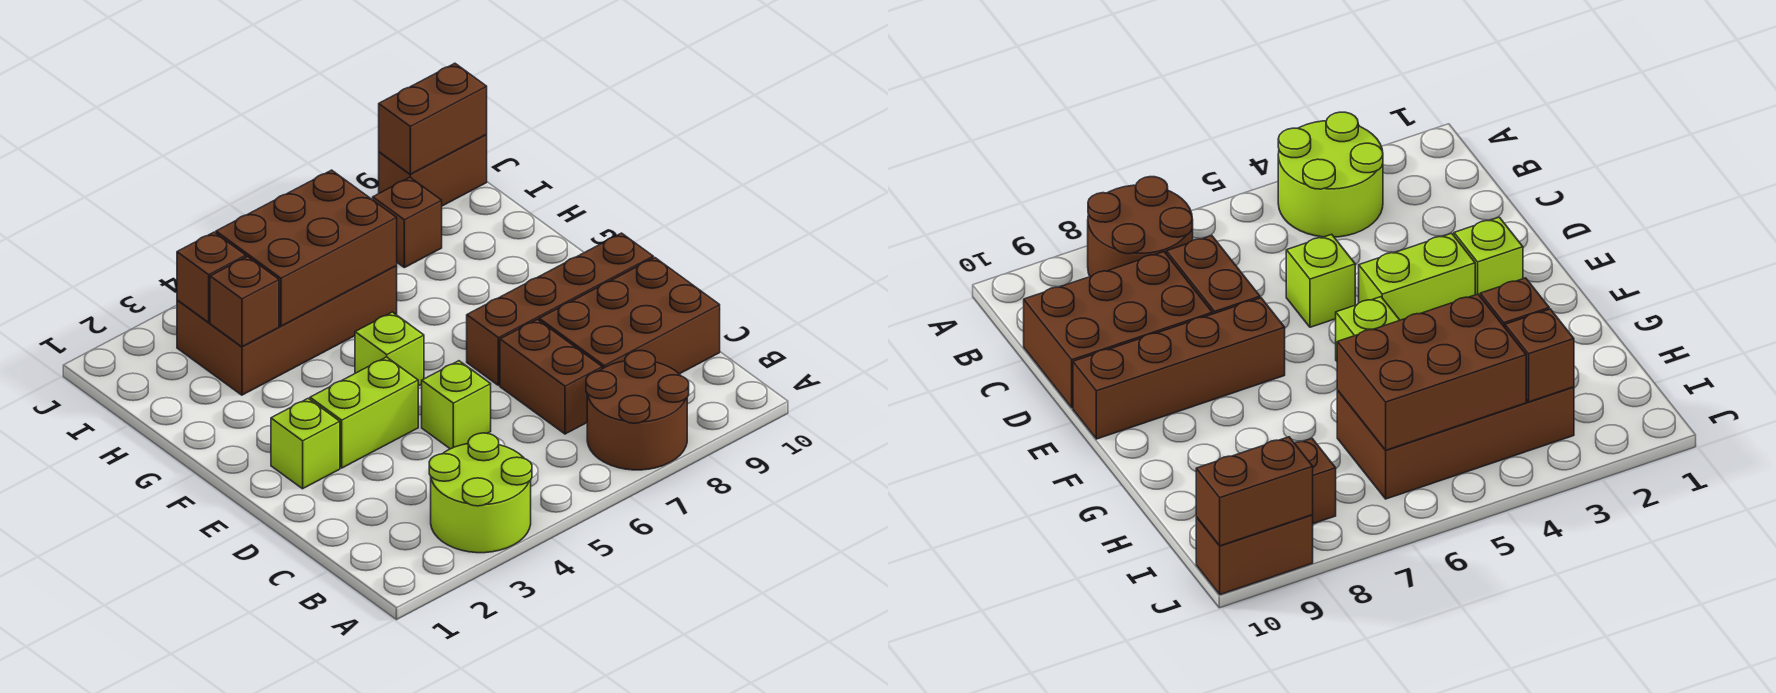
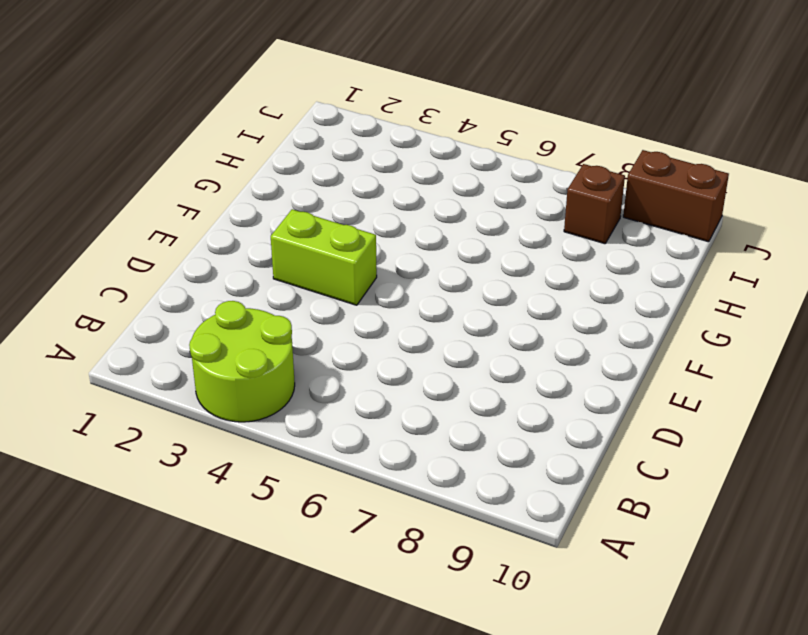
none -> brown round brick A7:B8 level 1
none -> brown brick C7:D7 level 1
none -> brown brick C8:D10 level 1

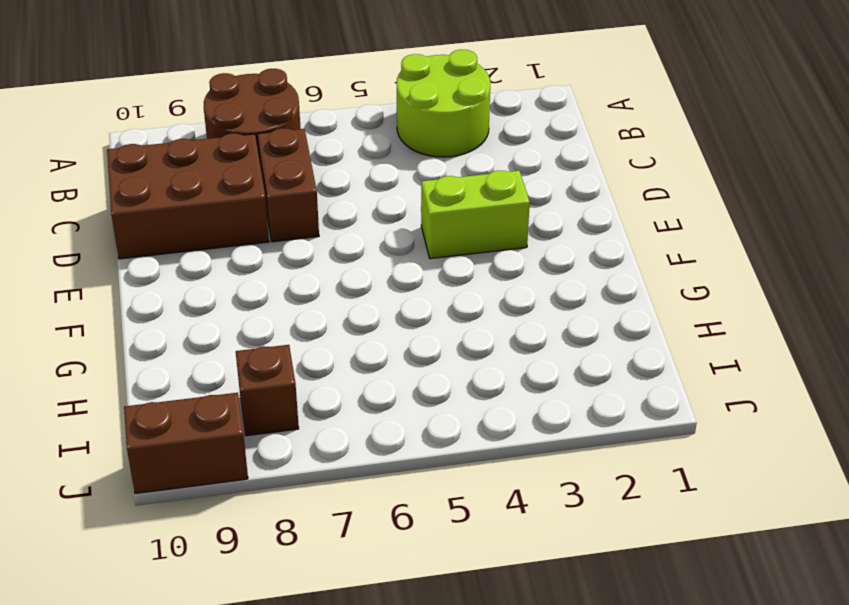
none -> lime brick D5 level 1
none -> lime brick E2 level 1
none -> brown brick E7:E10 level 1

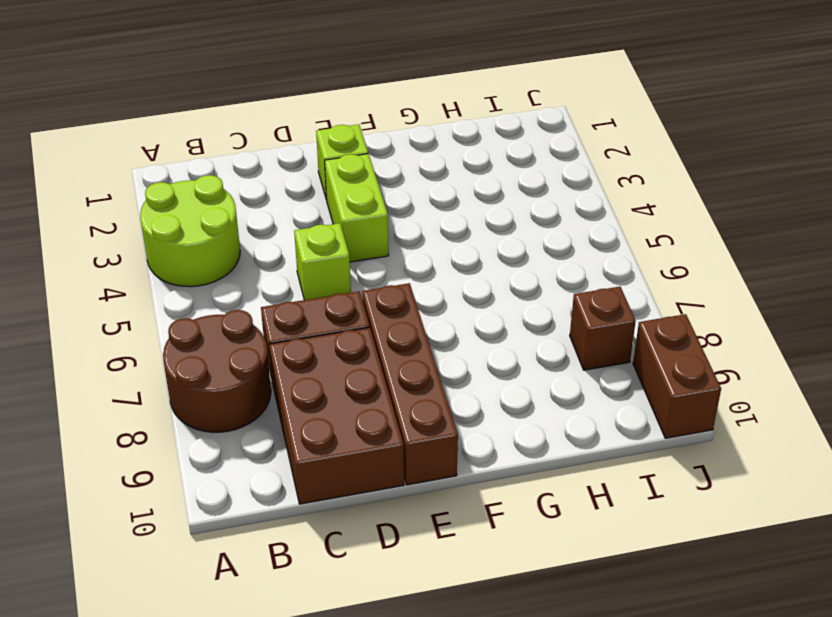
none -> lime brick F5 level 1
none -> brown brick H3:I6 level 1
none -> brown brick H3 level 2

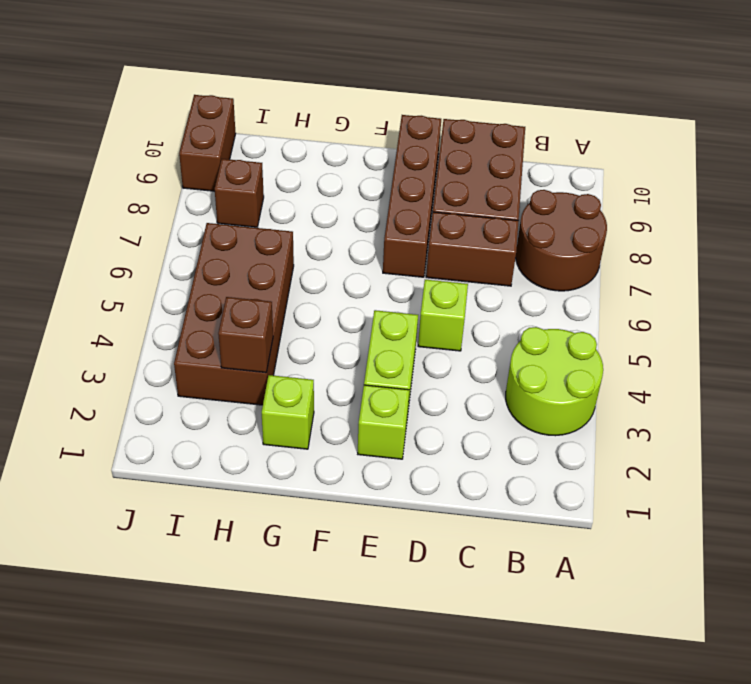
lime brick G2 level 1 -> lime brick F5 level 1
none -> brown brick H4:I6 level 2
none -> brown brick I3 level 2
none -> brown brick J9:J10 level 2

